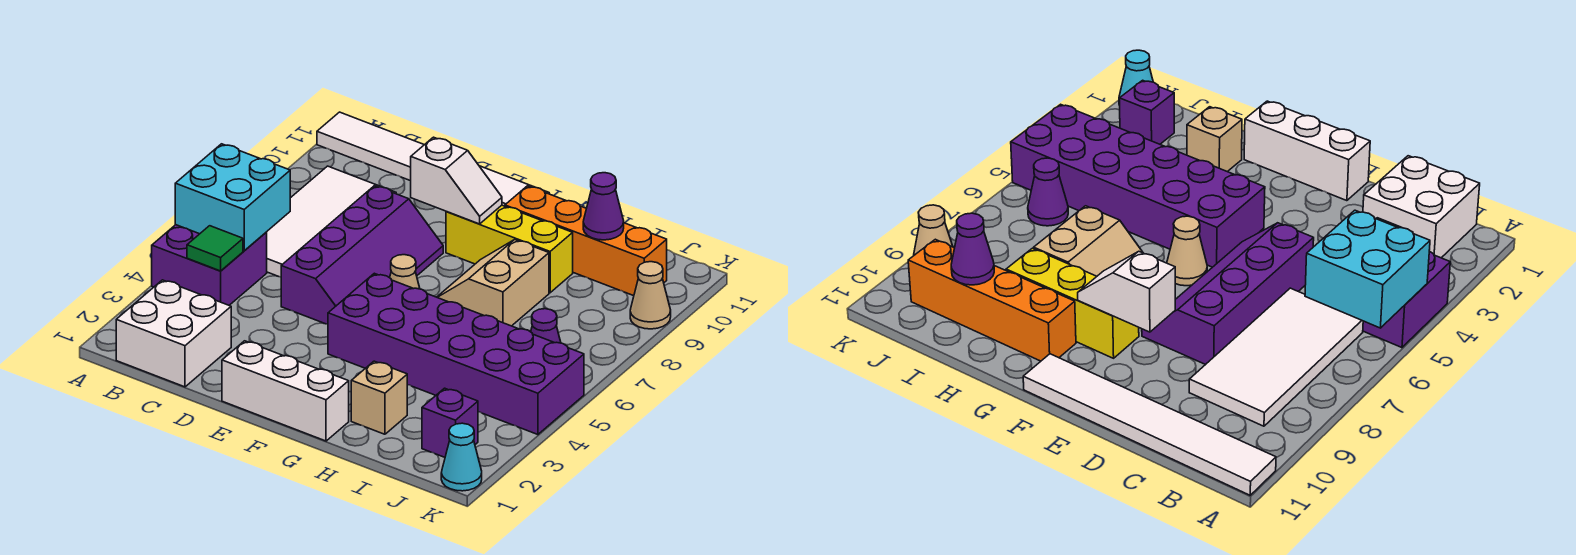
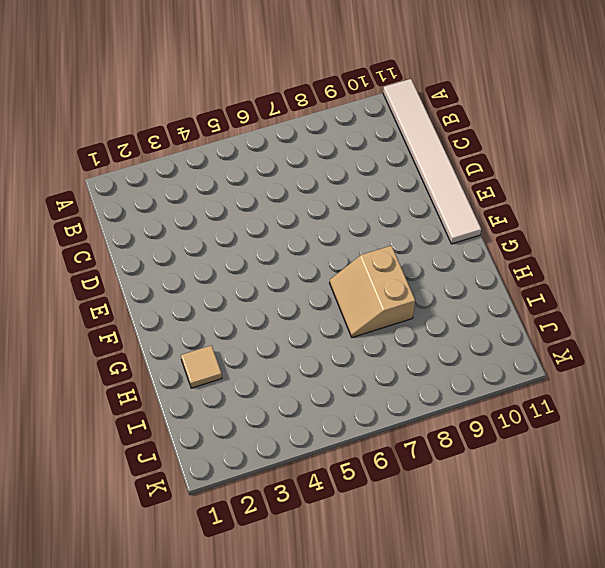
tan slope G7:H8 level 1 top 8 -> tan slope G7:H8 level 1 top H
tan tile H2 level 1 -> tan brick H2 level 1
none -> purple brick A4:B5 level 1
none -> white brick B1:C2 level 1
none -> white tile B6:C9 level 1

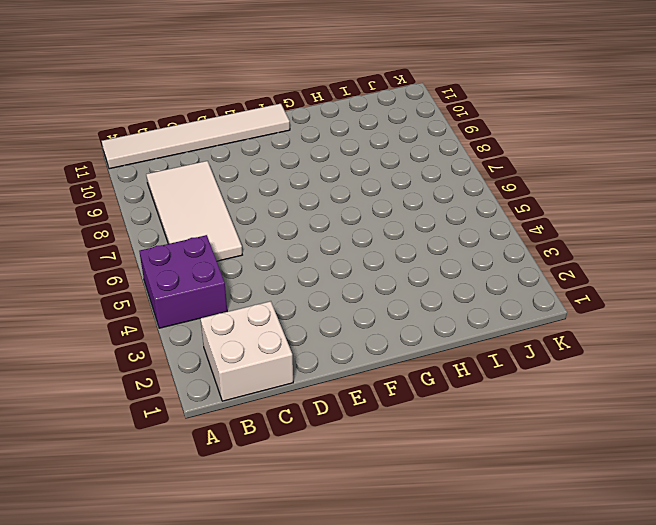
none -> purple slope D5:E8 level 1 top D
none -> white brick E1:G1 level 1
none -> purple brick F4:K5 level 1

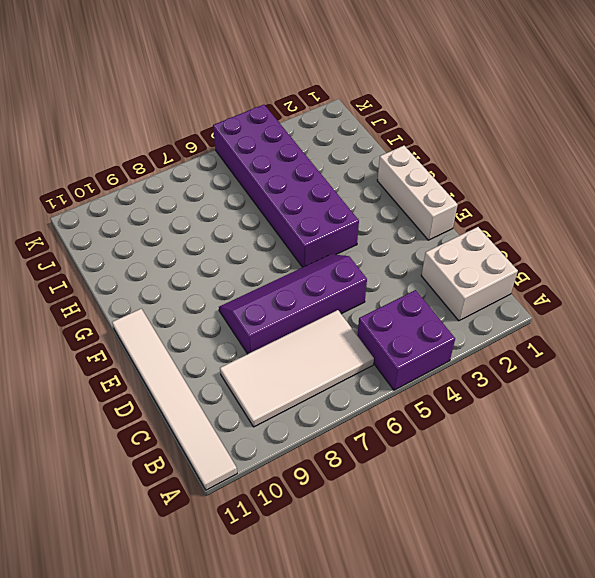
none -> tan cone F6 level 1
none -> yellow brick F9:H9 level 1
none -> tan slope G7:H8 level 1 top H

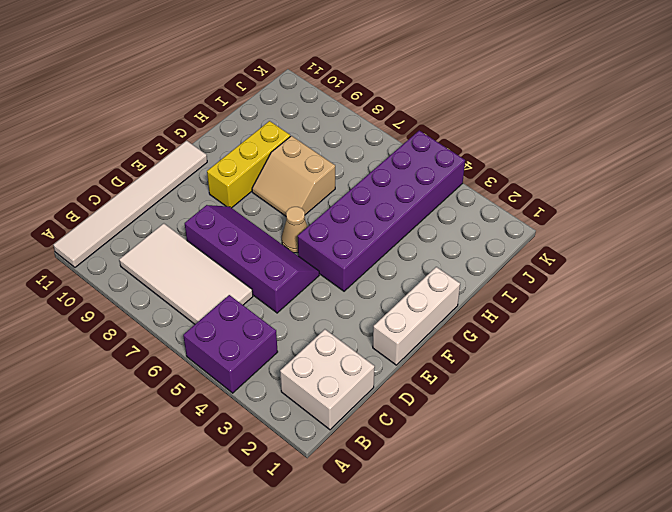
none -> orange brick G10:J10 level 1
none -> tan brick H2 level 1
none -> purple brick J2 level 1

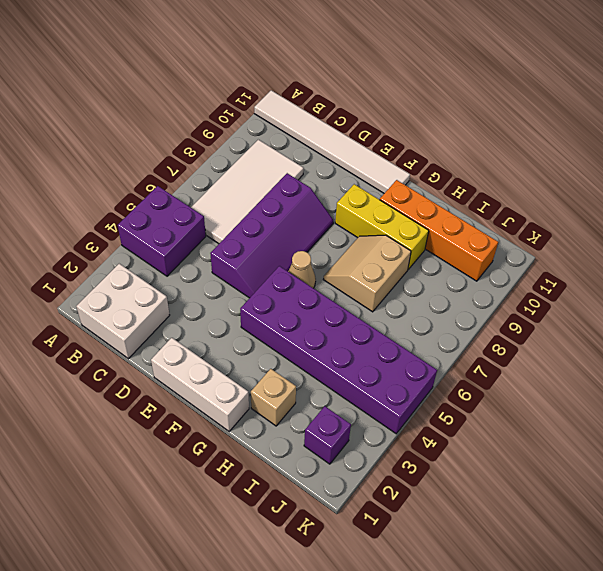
none -> purple cone J6 level 1
none -> cyan cone K1 level 1
none -> tan cone K9 level 1

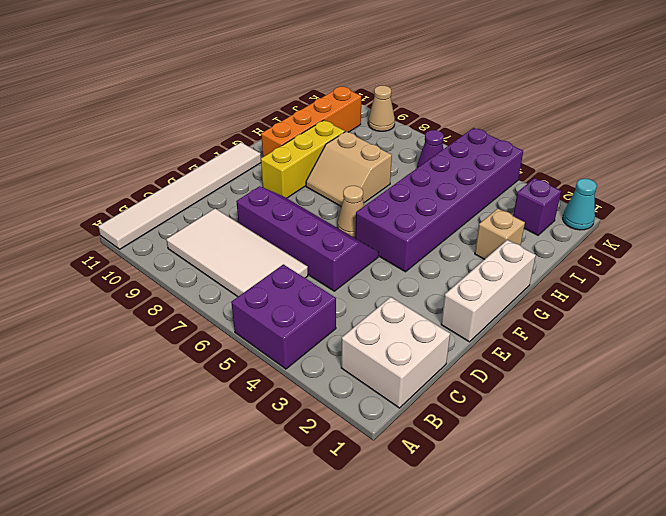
none -> cyan brick A5:B6 level 2
none -> green tile B4 level 2
none -> white slope E9:F9 level 2 top E

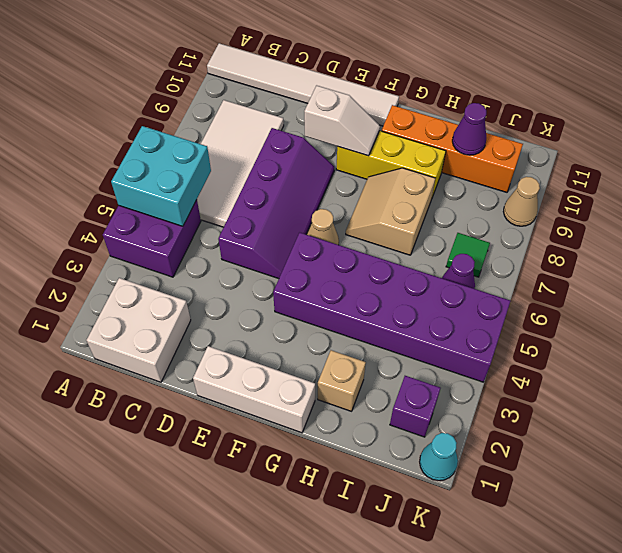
green tile J7 level 1 -> green tile B4 level 2

